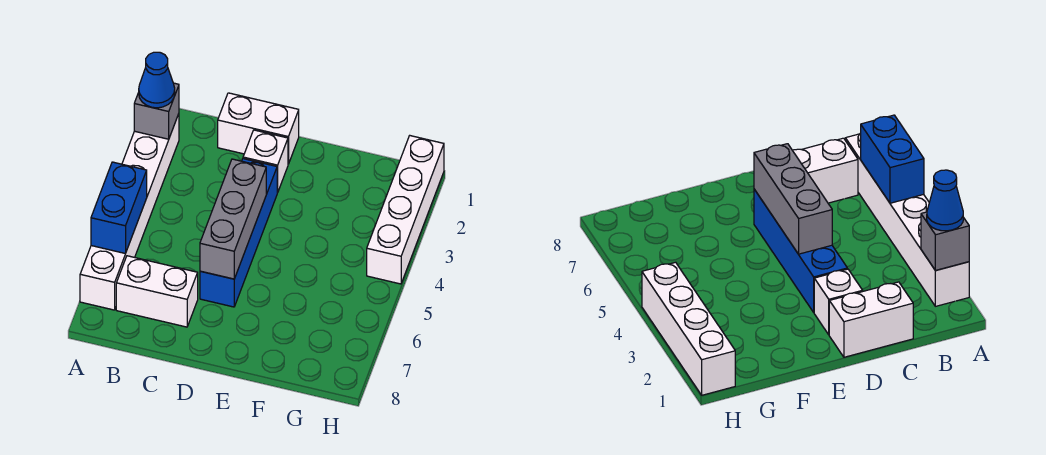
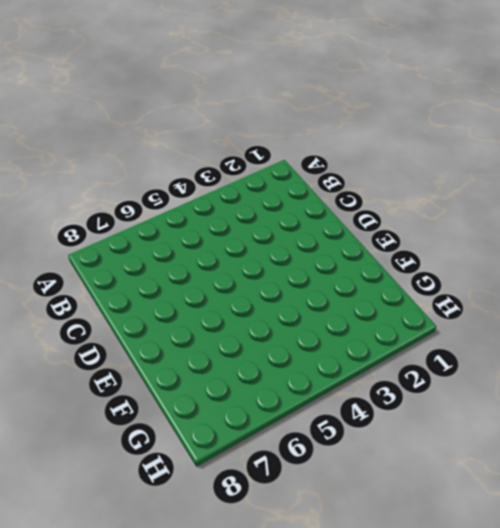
none -> white brick A2:A7 level 1
none -> white brick B7:C7 level 1

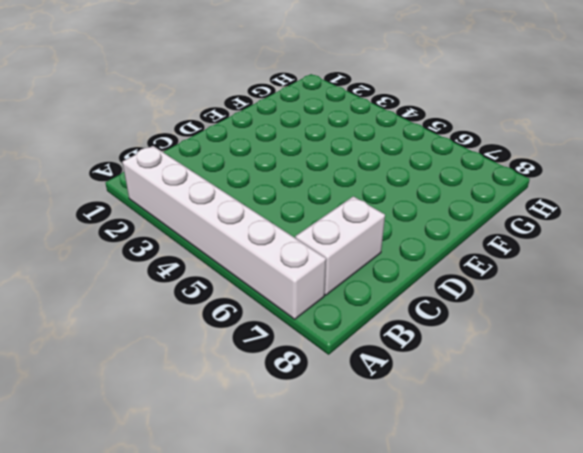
none -> white brick C1:D1 level 1
none -> white brick D2 level 1

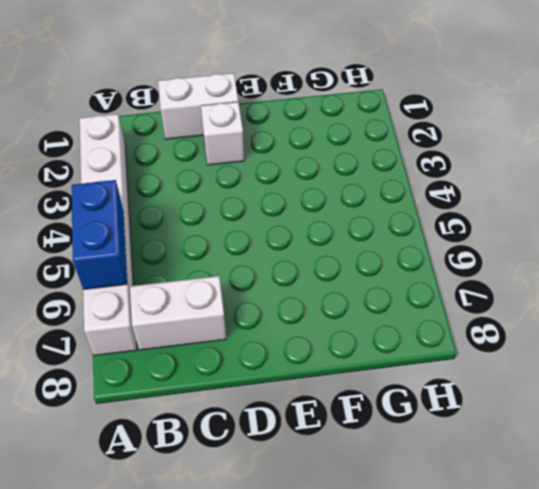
none -> blue brick D3:D6 level 1
none -> white brick H1:H4 level 1

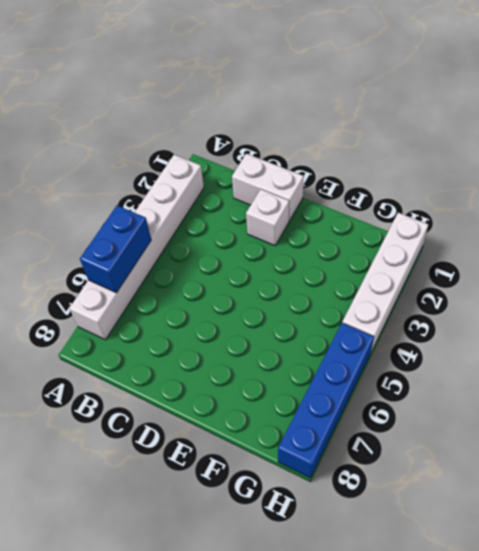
blue brick H5:H8 level 1 -> blue brick D3:D6 level 1
none -> white brick B7:C7 level 1
none -> grey brick A2 level 2

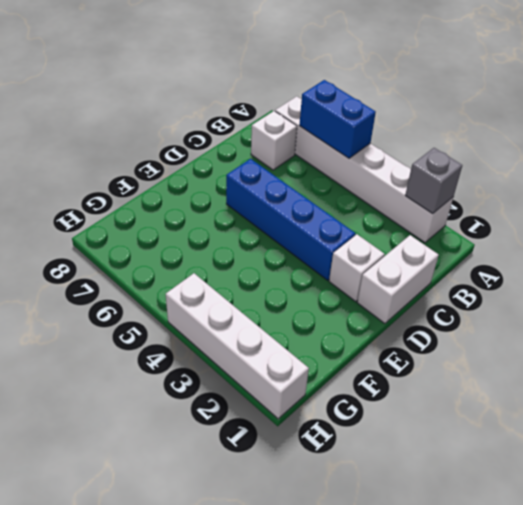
white brick B7 level 1 -> white brick B7:C7 level 1
none -> grey brick D4:D6 level 2
none -> blue cone A2 level 3

